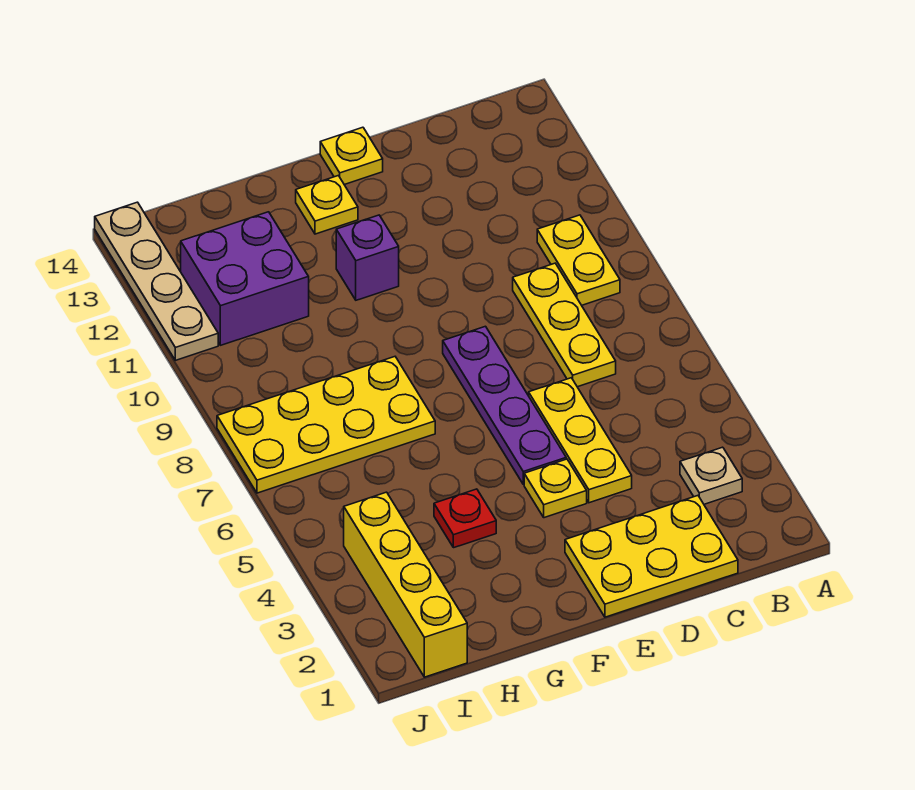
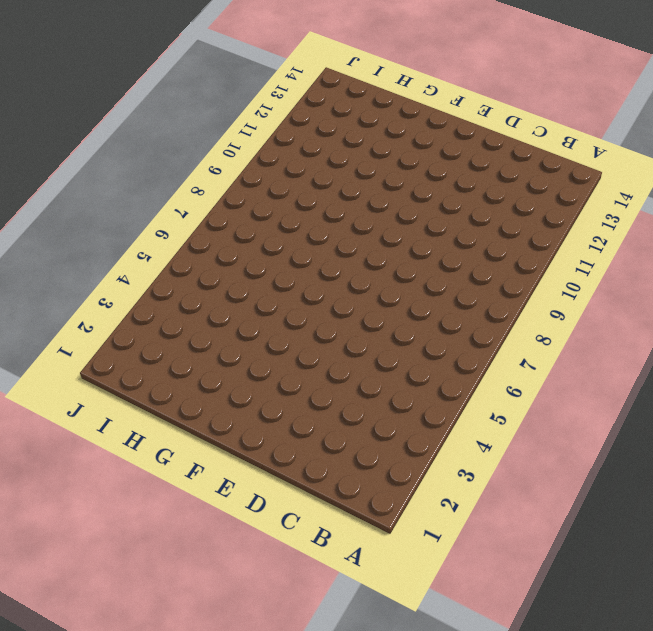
none -> tan plate B3 level 1
none -> yellow plate B9:B10 level 1
none -> yellow plate C1:E2 level 1

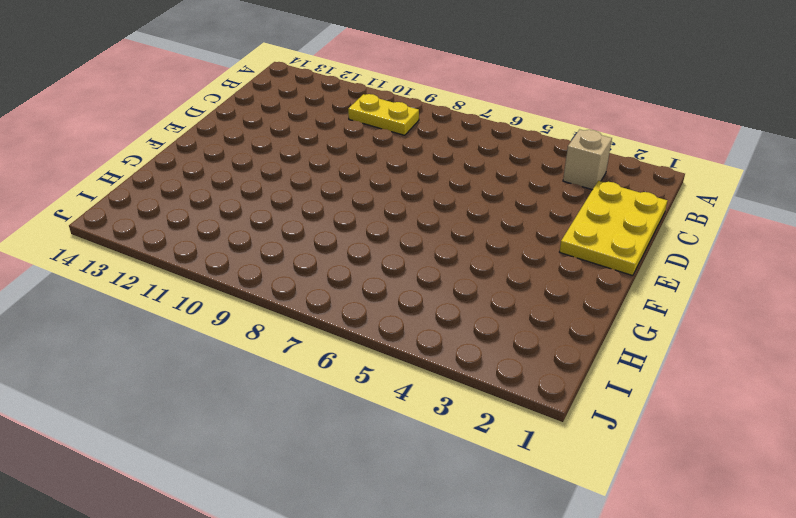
tan brick B3 level 1 -> tan plate B3 level 1
none -> yellow plate C7:C9 level 1
none -> yellow plate D4:D6 level 1
none -> yellow plate E4 level 1

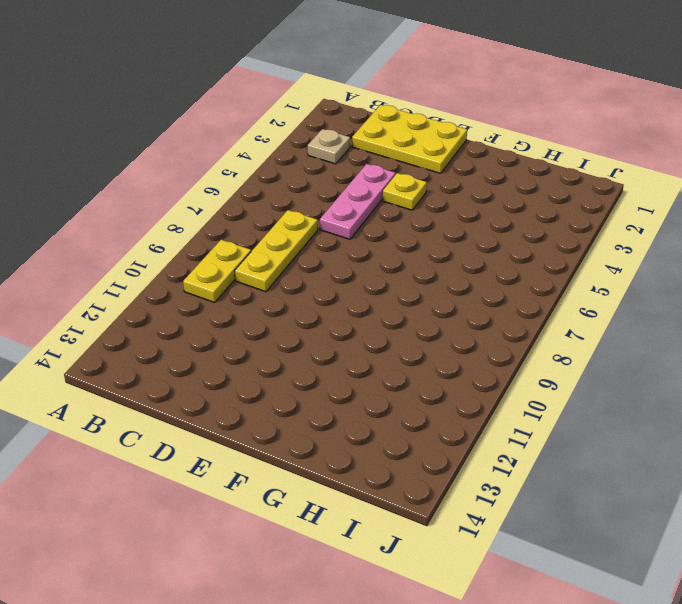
pink plate D4:D6 level 1 -> yellow plate D4:D6 level 1
none -> purple plate E5:E8 level 1
none -> yellow plate E14 level 1
none -> purple brick F11 level 1

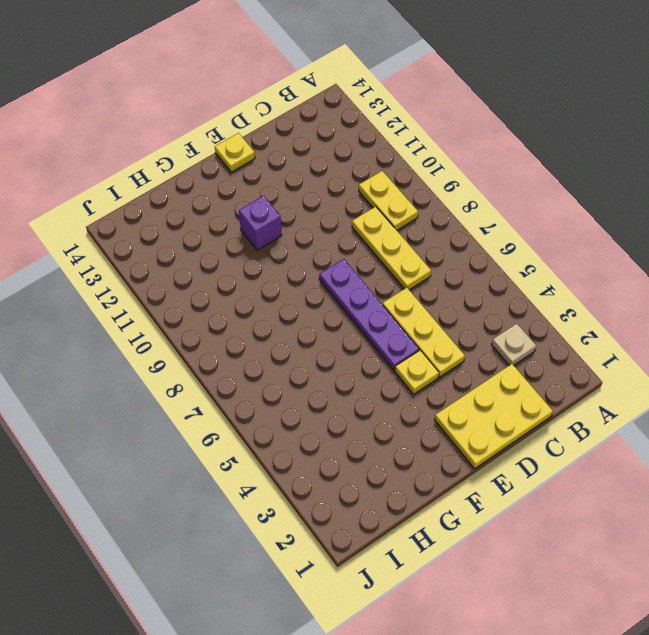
none -> yellow plate F13 level 1
none -> red plate G4 level 1
none -> yellow plate G7:J8 level 1

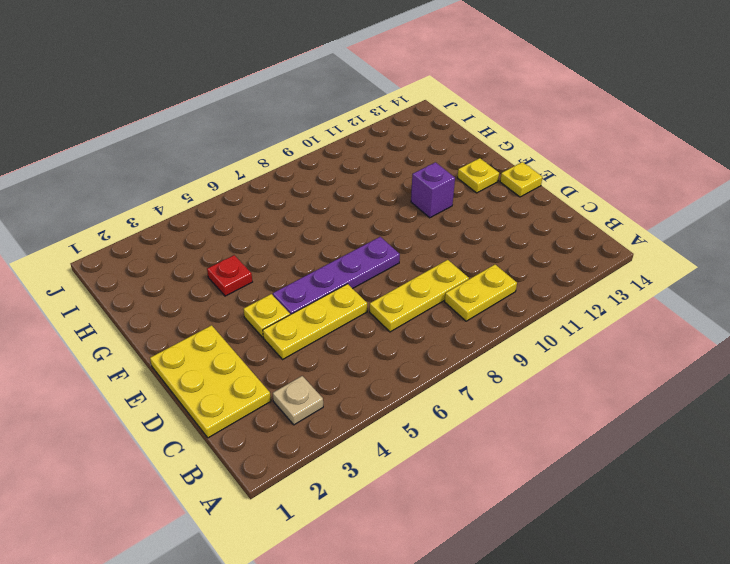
none -> yellow plate G7:J8 level 1
none -> purple brick H11:I12 level 1
none -> yellow brick I1:I4 level 1

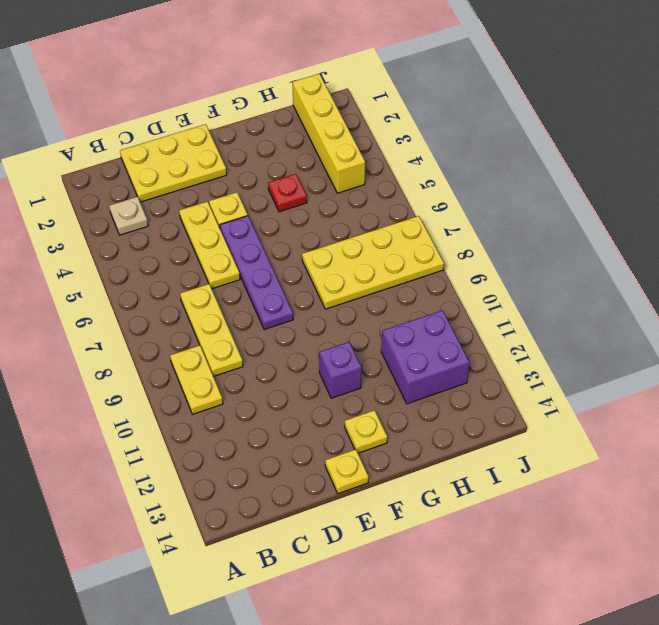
none -> tan plate J11:J14 level 1

